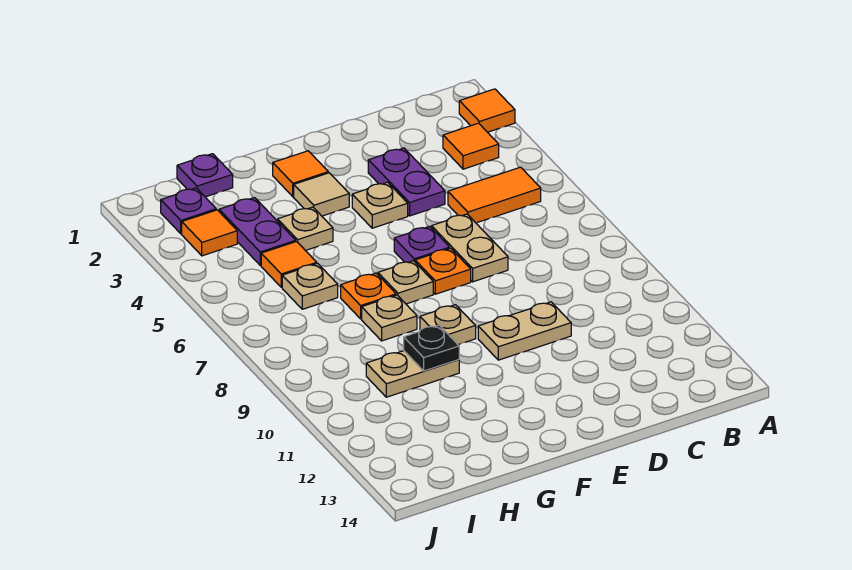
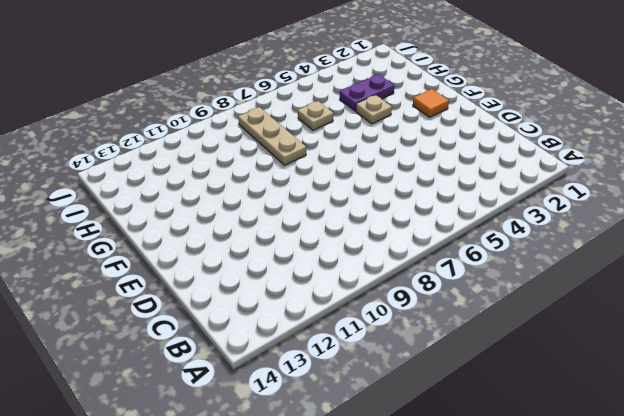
tan plate G8:I8 level 1 -> tan plate G8 level 1
none -> orange tile A2 level 1
none -> orange tile B3 level 1
none -> orange tile B5:C5 level 1

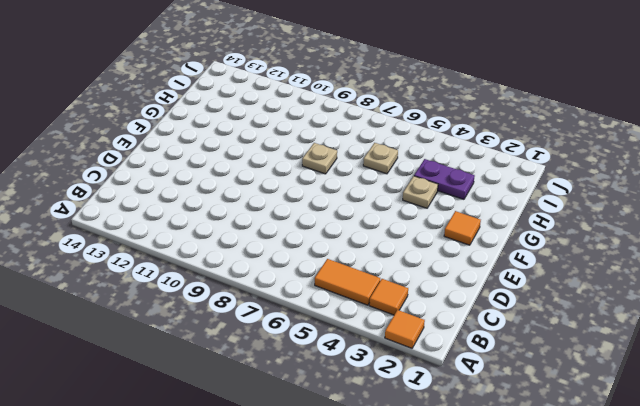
orange tile B4:B5 level 1 -> orange tile B5:C5 level 1
none -> purple plate D3:D4 level 1
none -> tan plate D6:D7 level 1
none -> tan plate D10:E10 level 1

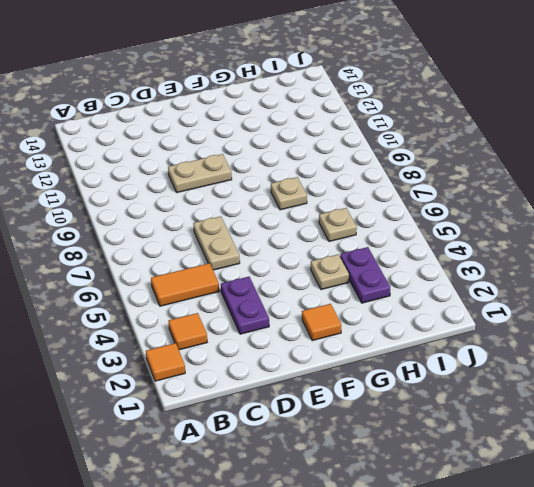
none -> tan plate E4 level 1
none -> purple plate E6 level 1
none -> orange plate E7 level 1

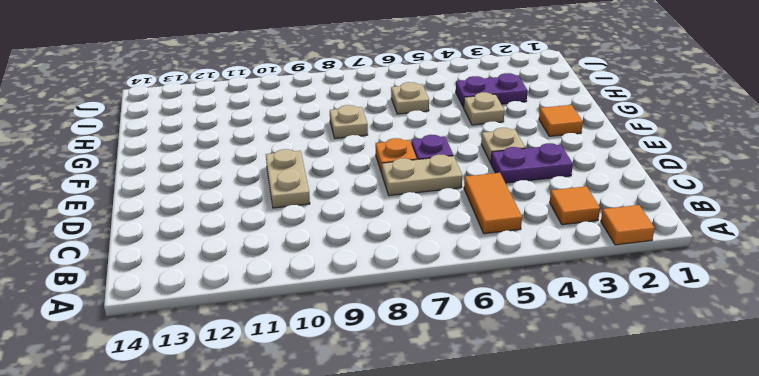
none -> tan tile F3 level 1
none -> tan plate F7 level 1
none -> tan plate F9 level 1

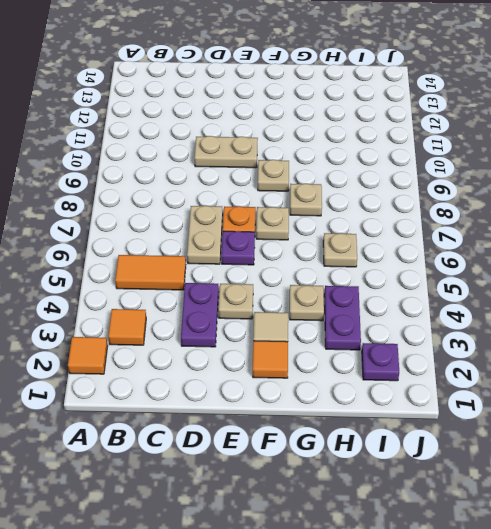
none -> orange plate G7 level 1
none -> tan plate G10:H10 level 1
none -> purple plate H1 level 1

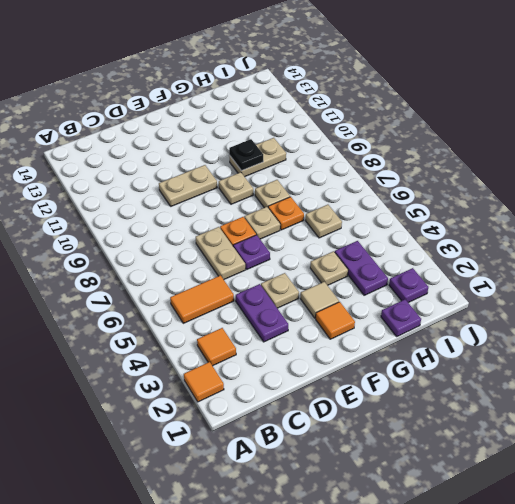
none -> orange tile H5 level 1
none -> orange tile I3 level 1

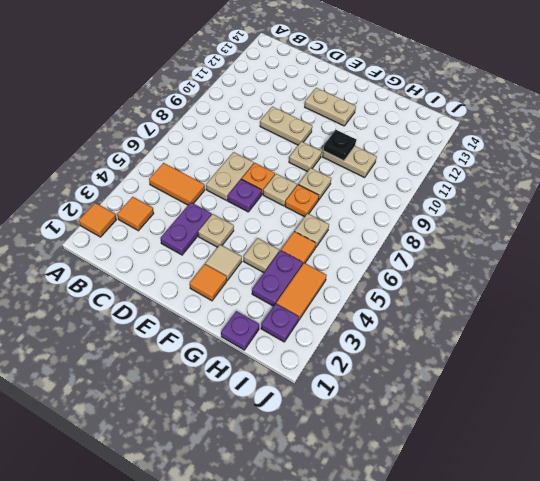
tan plate E12:F12 level 1 -> none
orange tile I3:I4 level 1 -> orange tile I3 level 1

